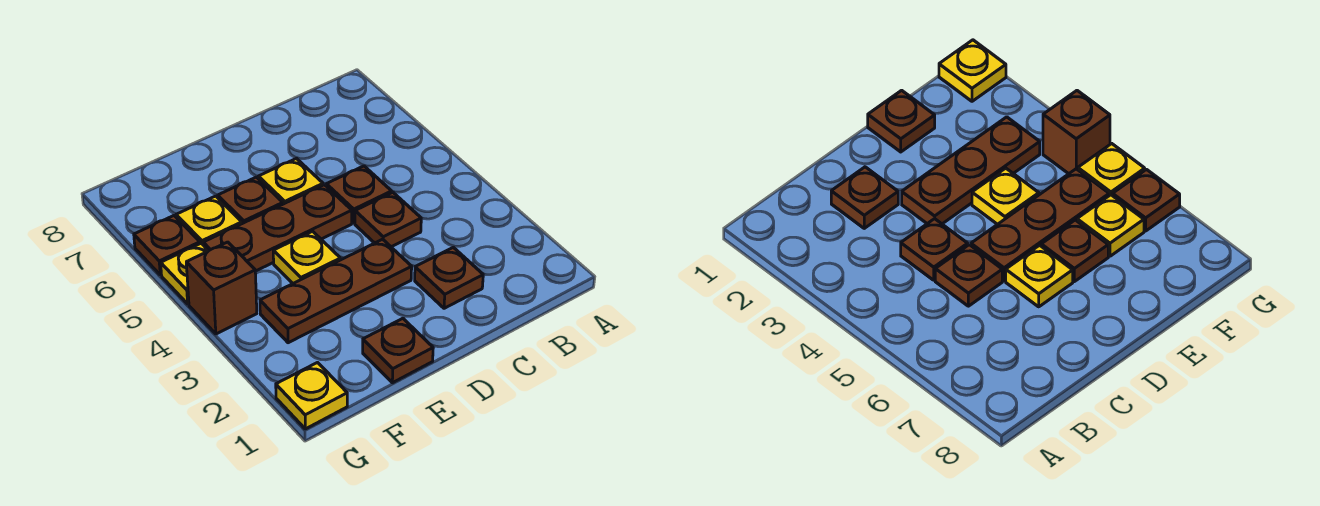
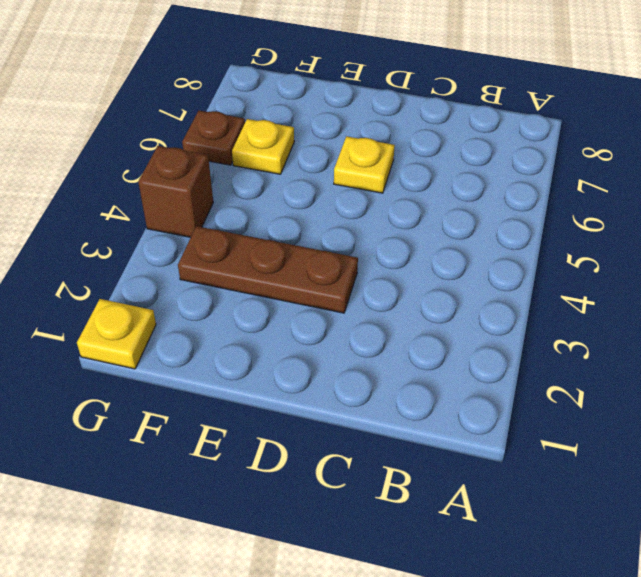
none -> brown plate C2 level 1
none -> brown plate C4 level 1
none -> brown plate C5 level 1

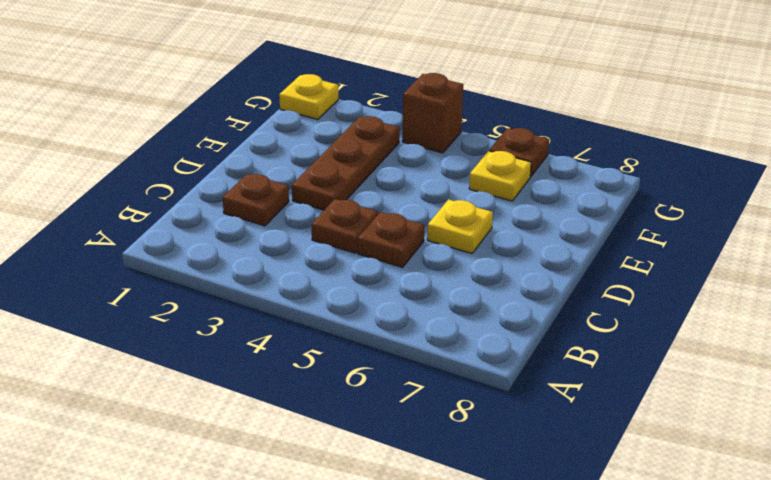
none -> brown plate D5:F5 level 1
none -> brown plate E1 level 1
none -> yellow plate E4 level 1

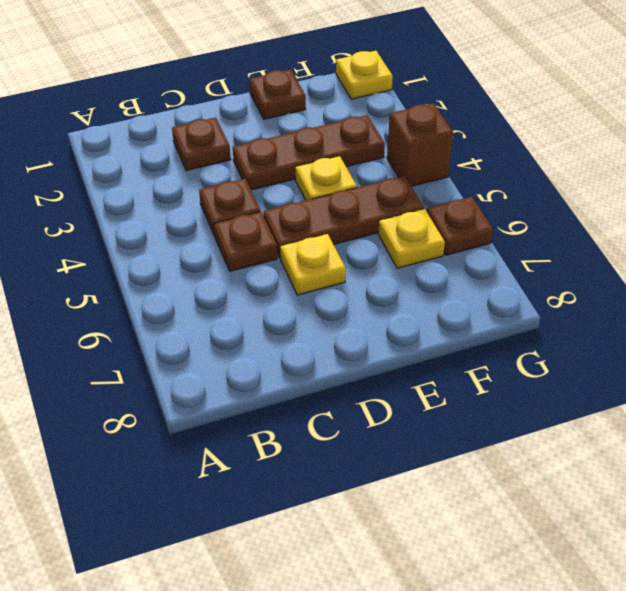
none -> brown plate E6 level 1
none -> yellow plate G5 level 1

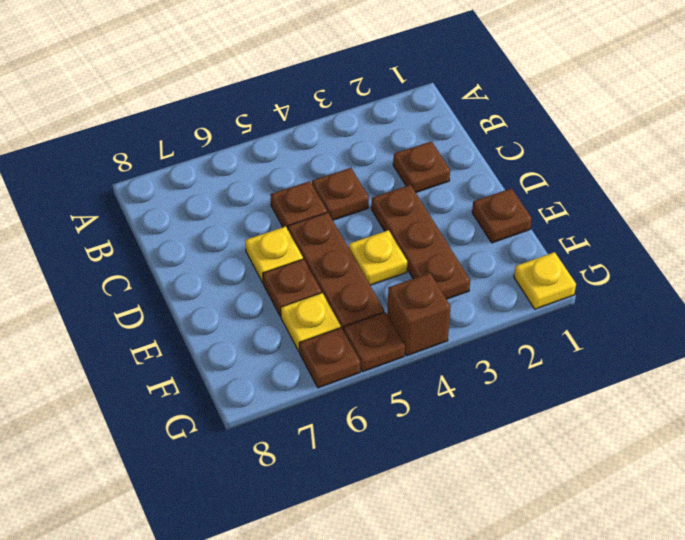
brown plate G5 level 1 -> yellow plate G5 level 1

